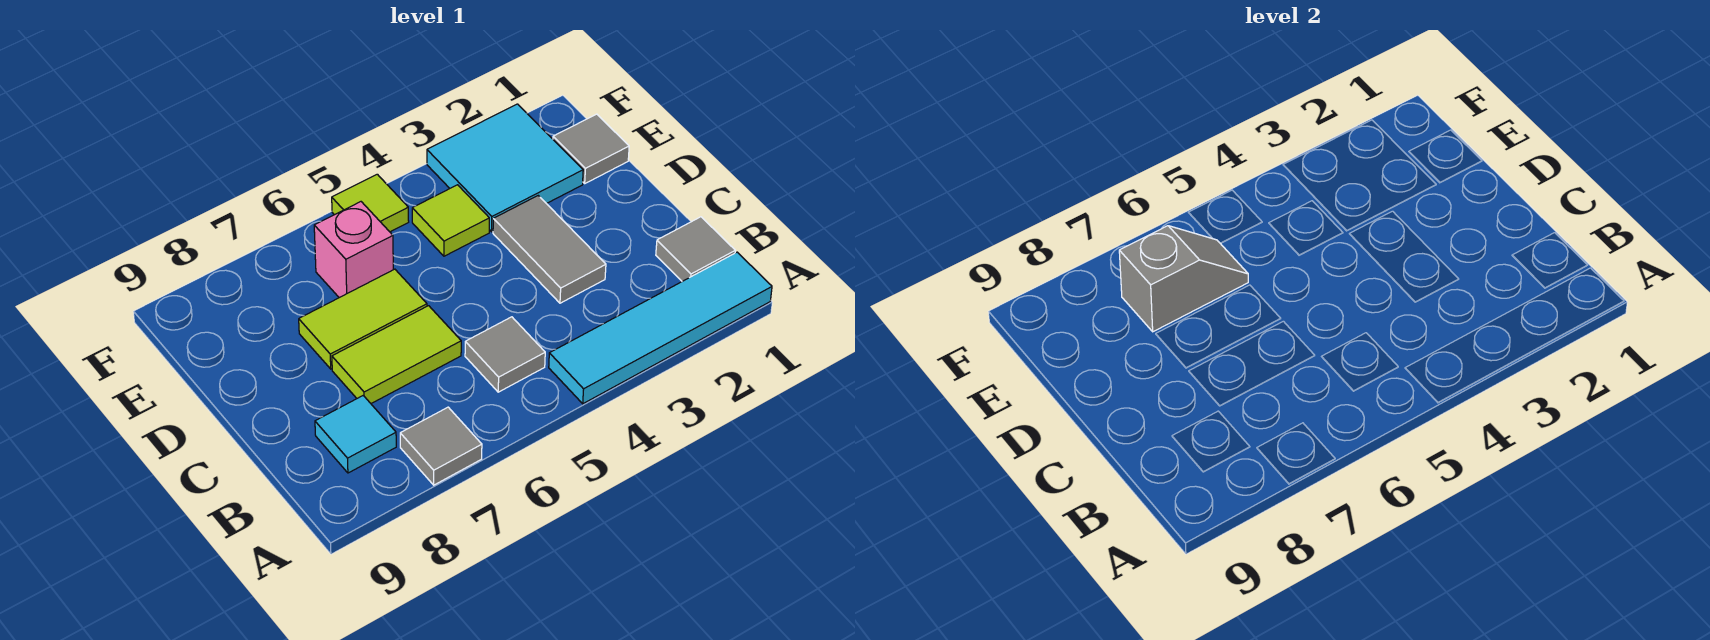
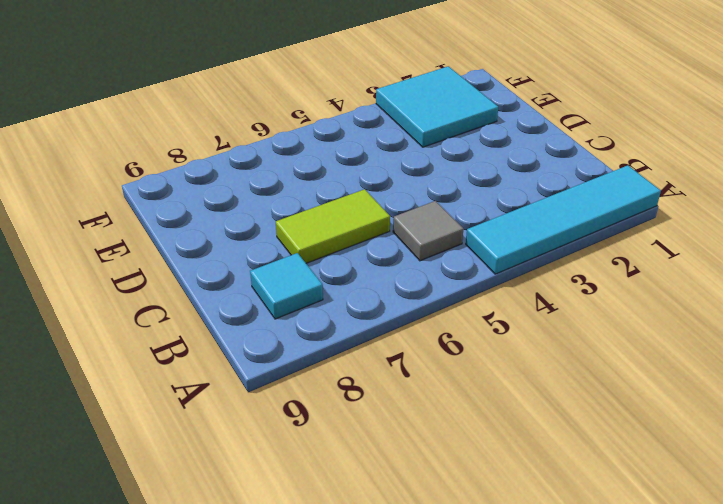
none -> grey tile A7 level 1
none -> grey tile B1 level 1
none -> grey tile C3:D3 level 1

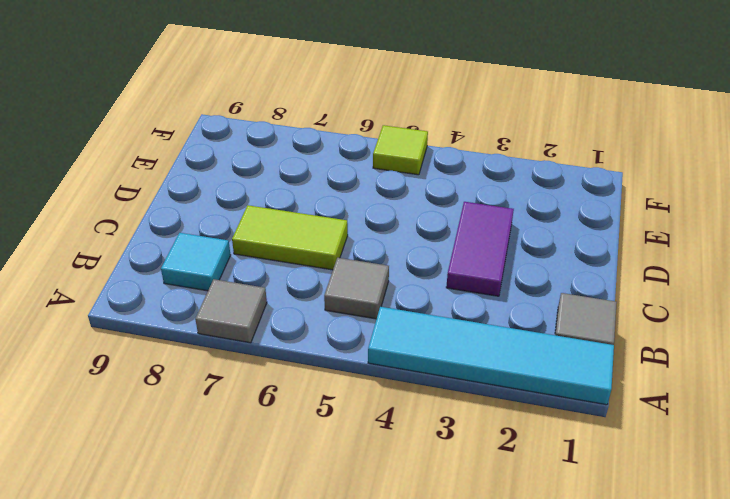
purple tile C3:D3 level 1 -> grey tile C3:D3 level 1
none -> lime tile D6:D7 level 1
none -> grey tile E1 level 1
none -> cyan tile E2:F3 level 1

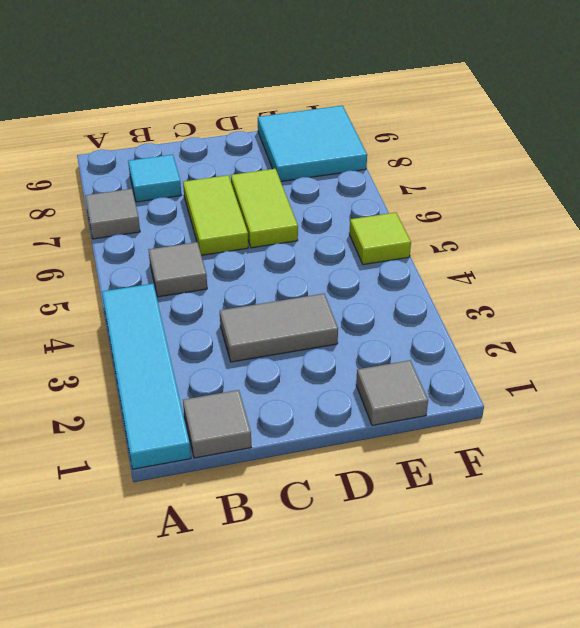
cyan tile E8:F9 level 1 -> cyan tile E2:F3 level 1
none -> lime tile E4 level 1
none -> pink brick E6 level 1
none -> grey slope E6:E7 level 2 top 7

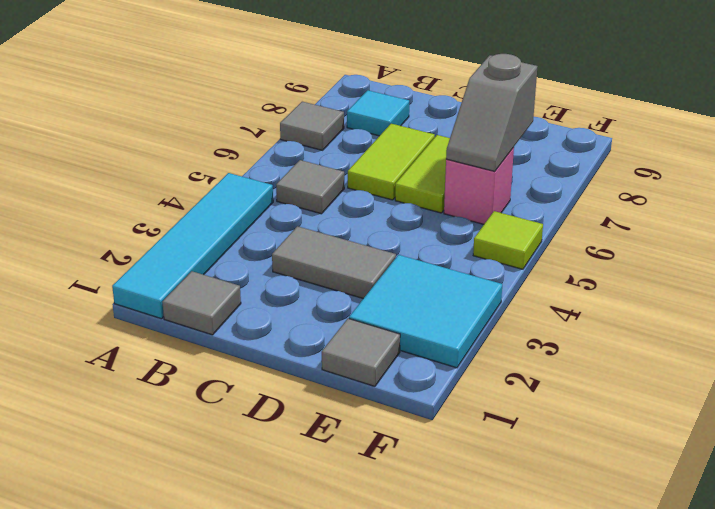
none -> lime tile E4 level 1

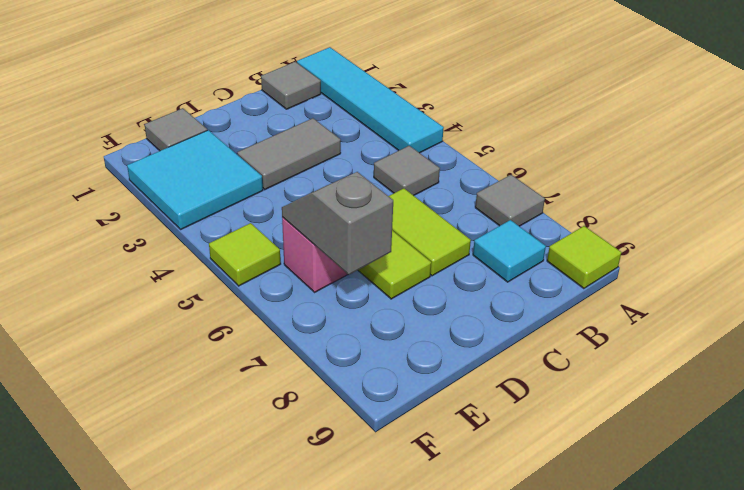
lime tile A9 level 1 -> lime tile E4 level 1

